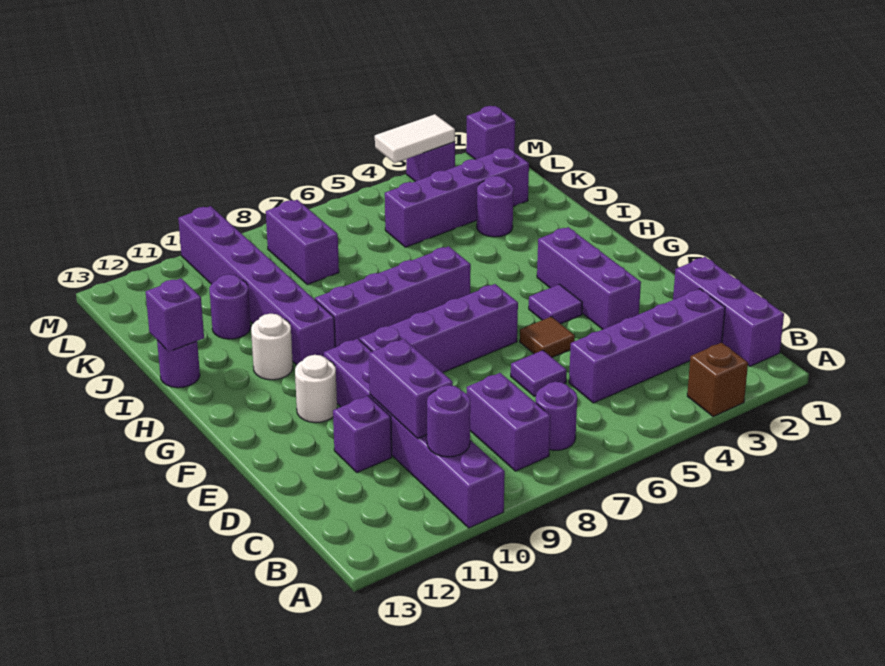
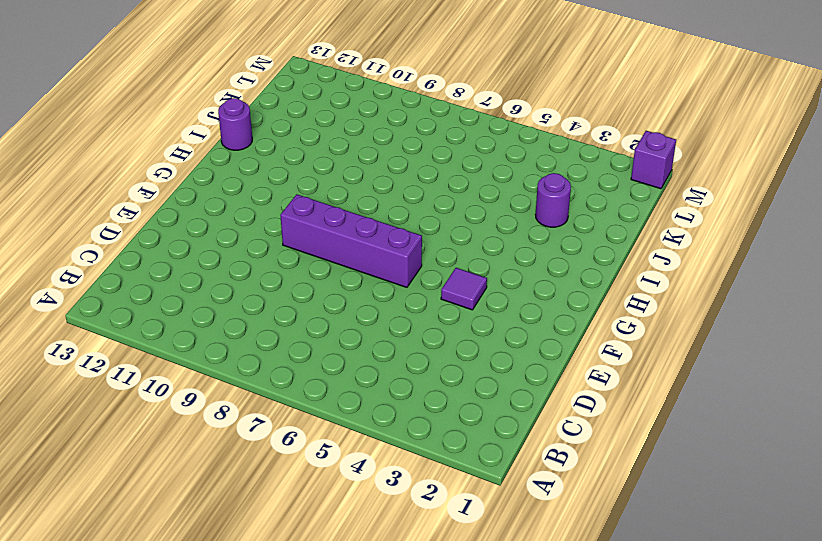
none -> brown brick A3 level 1
none -> purple brick A10:F10 level 1
none -> purple brick B1:D1 level 1

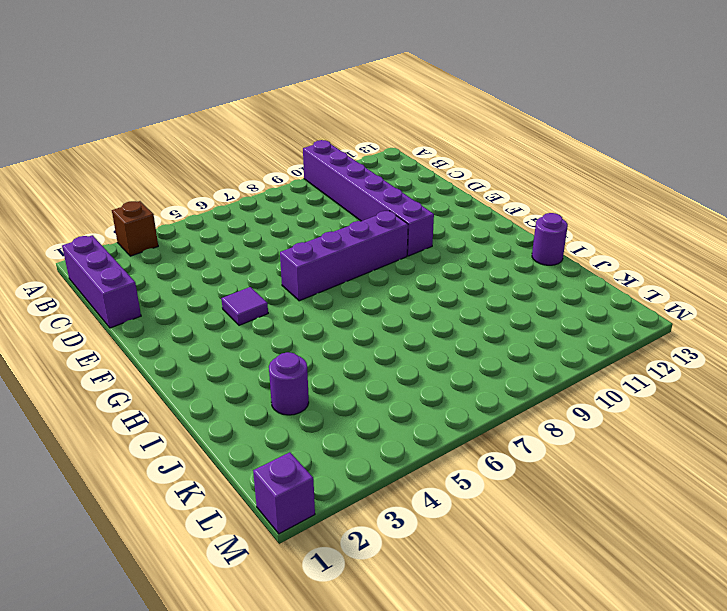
none -> purple round brick B7 level 1
none -> purple brick B8:C8 level 1
none -> purple brick C2:C5 level 1

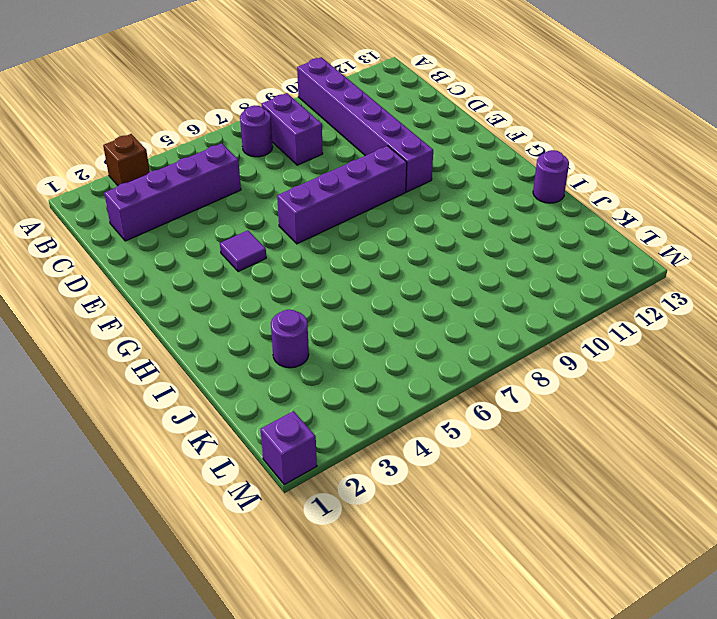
none -> purple brick B1:D1 level 1
none -> purple tile D6 level 1
none -> purple brick D11 level 1

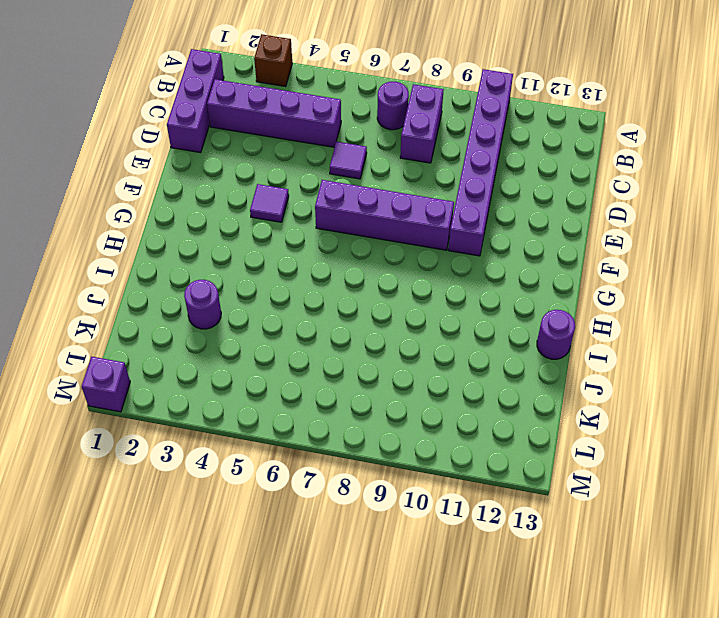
none -> purple brick D11 level 1
none -> purple brick E3:G3 level 1
none -> brown tile E5 level 1

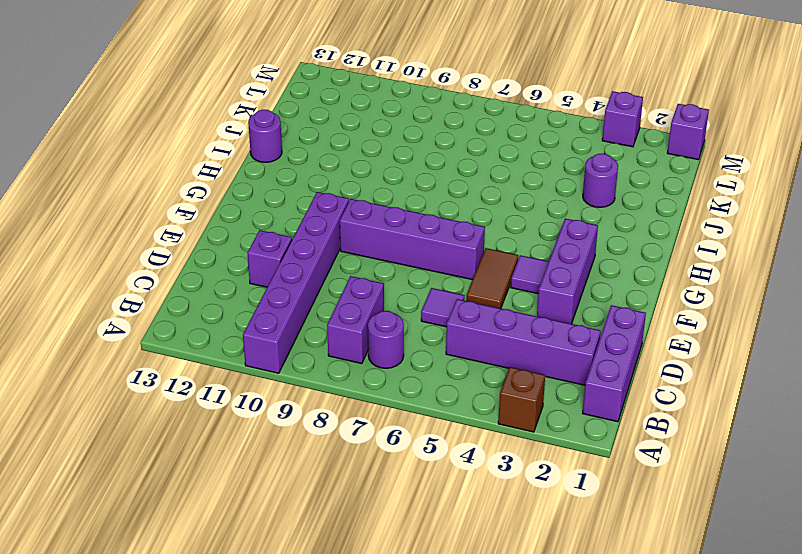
brown tile E5:F5 level 1 -> brown tile E5 level 1
none -> white round brick F11 level 1
none -> purple brick H6:H9 level 1
none -> purple brick H10:M10 level 1

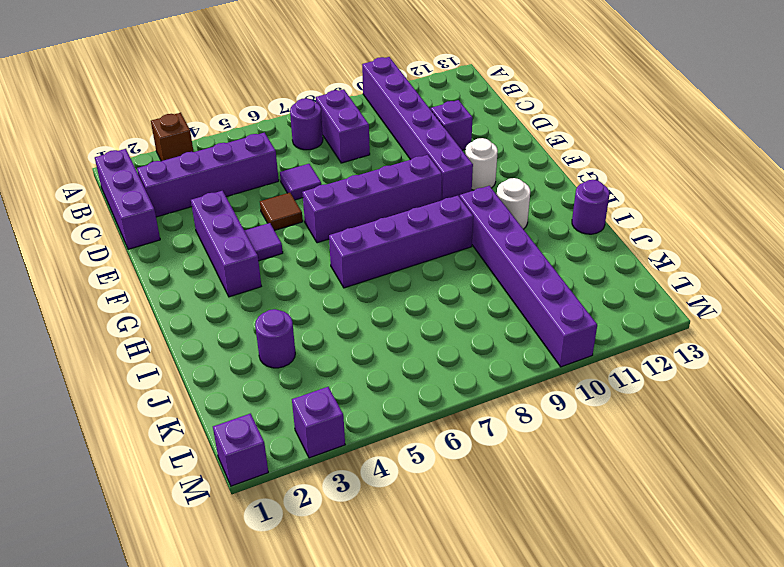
none -> purple round brick J11 level 1
none -> purple brick K2:K5 level 1
none -> purple brick K8:L8 level 1

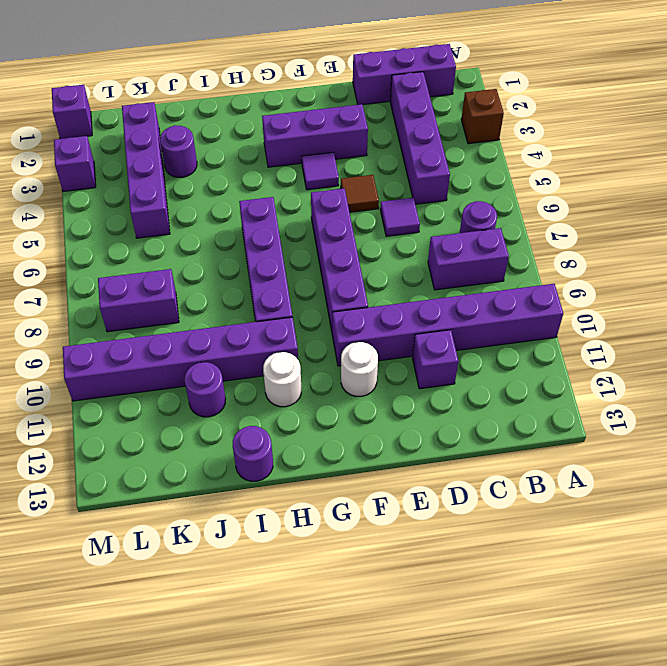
none -> purple round brick B10 level 2
none -> purple brick C10:D10 level 2
none -> purple brick I13 level 2

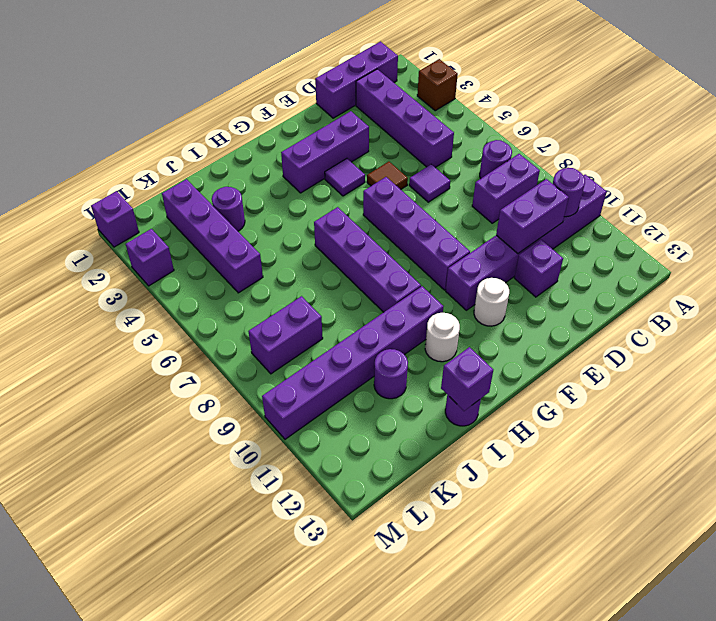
none -> white tile M3:M4 level 2

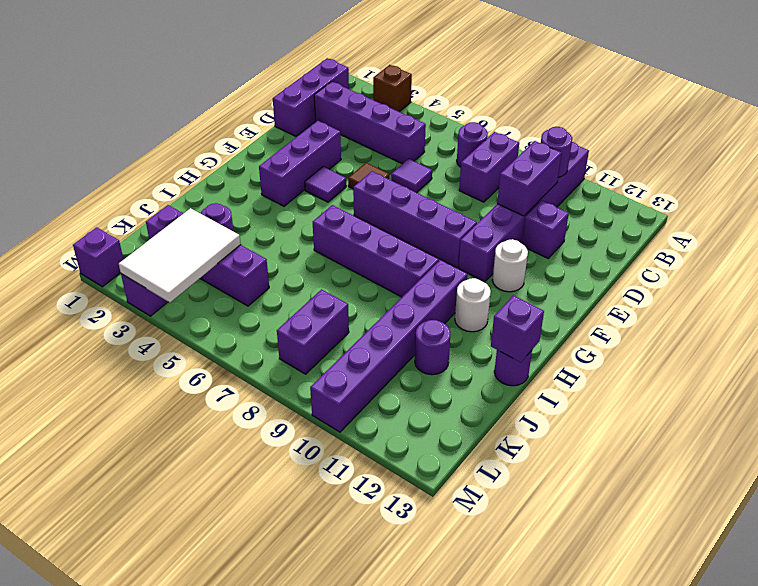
white tile K3:M4 level 2 -> white tile M3:M4 level 2

